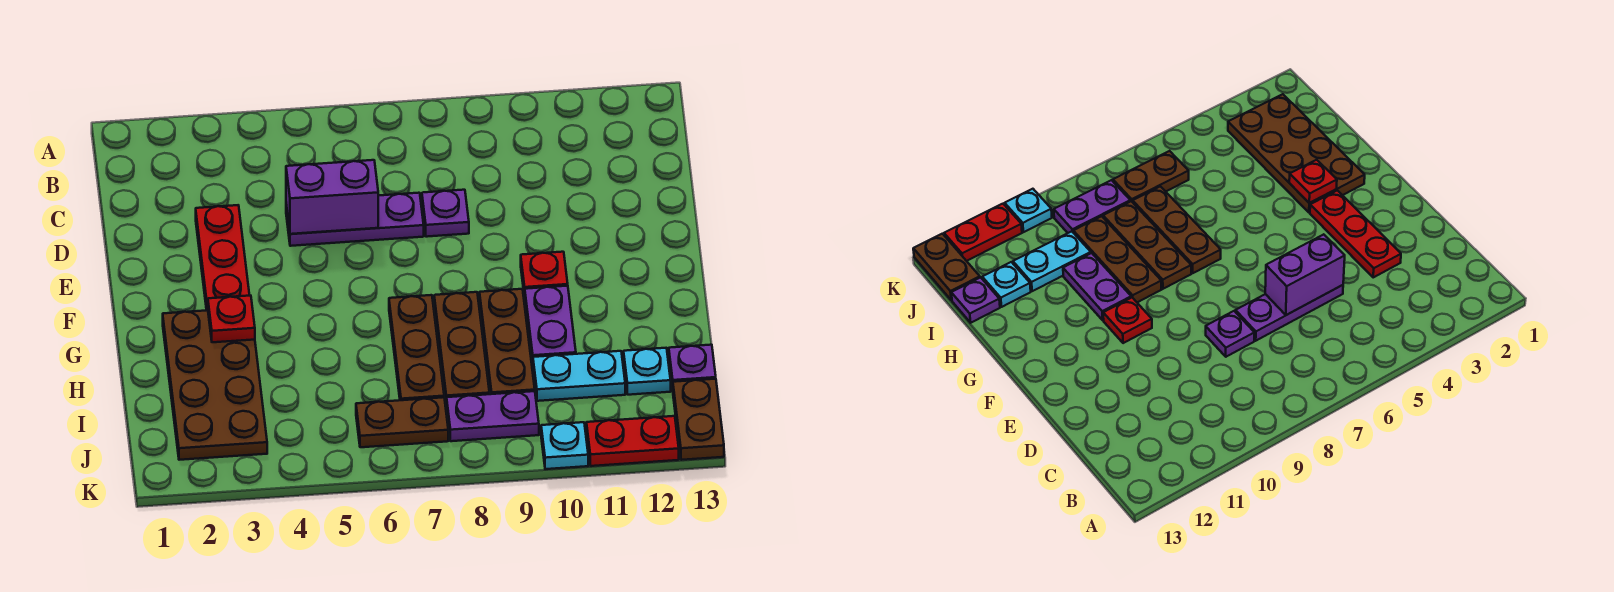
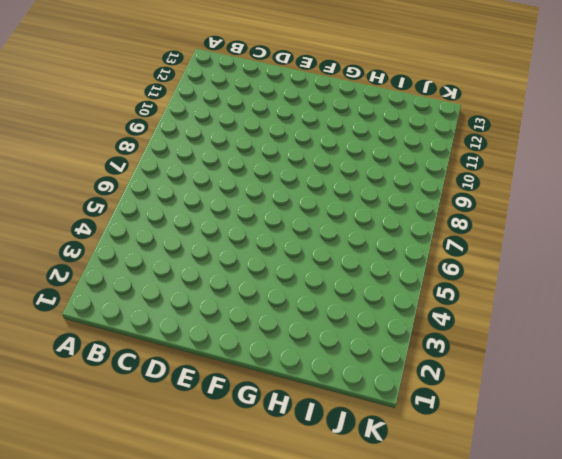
none -> red plate D3:F3 level 1
none -> purple plate D5:D7 level 1
none -> purple plate D8 level 1

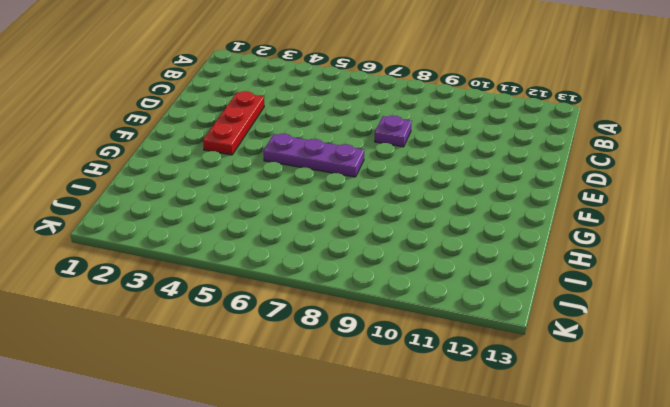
purple plate F5:F7 level 1 -> purple plate D5:D7 level 1
none -> red plate F10 level 1
none -> brown plate G2:J3 level 1
none -> brown plate G7:I7 level 1

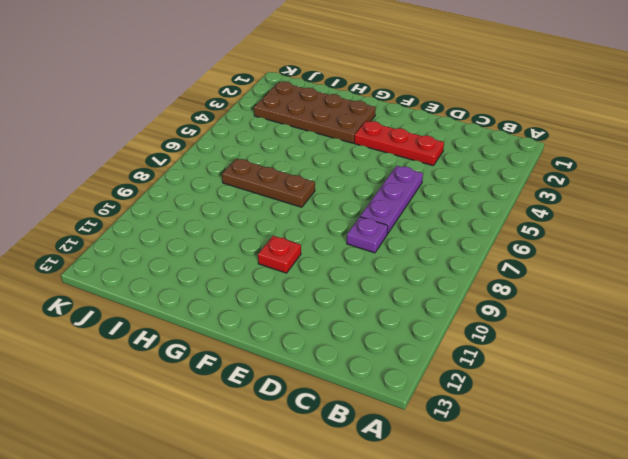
none -> brown plate G8:I8 level 1
none -> brown plate G9:I9 level 1
none -> purple plate G10:H10 level 1

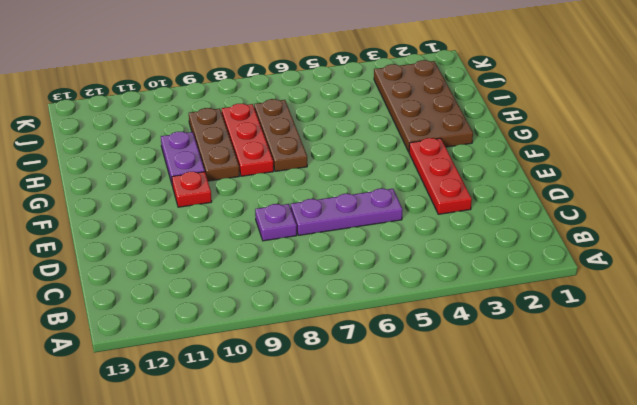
red plate G8:I8 level 1 -> brown plate G8:I8 level 1
none -> cyan plate I10:I11 level 1
none -> cyan plate I12 level 1
none -> purple plate I13 level 1

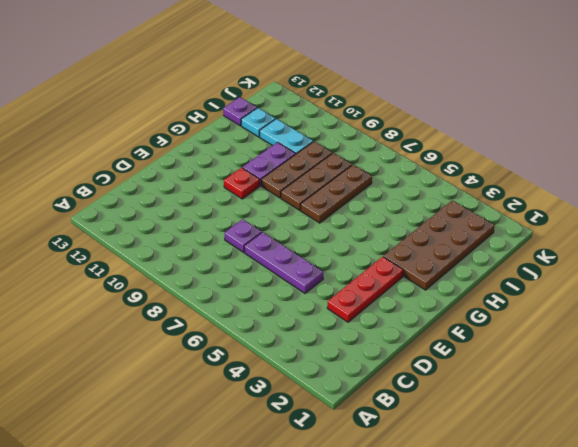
none -> brown plate J6:J7 level 1
none -> purple plate J8:J9 level 1
none -> brown plate J13:K13 level 1

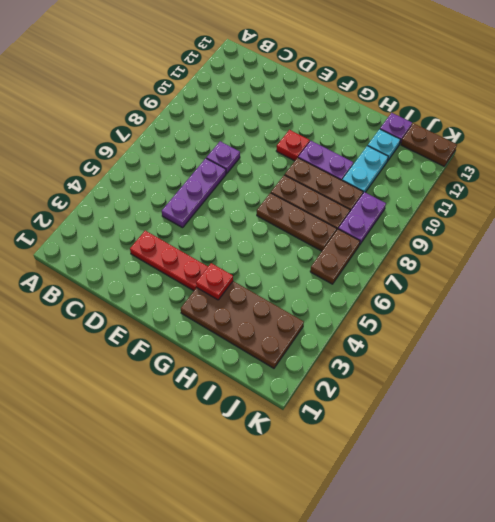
none -> cyan plate K10 level 1
none -> red plate K11:K12 level 1
none -> purple brick D5:D6 level 2

